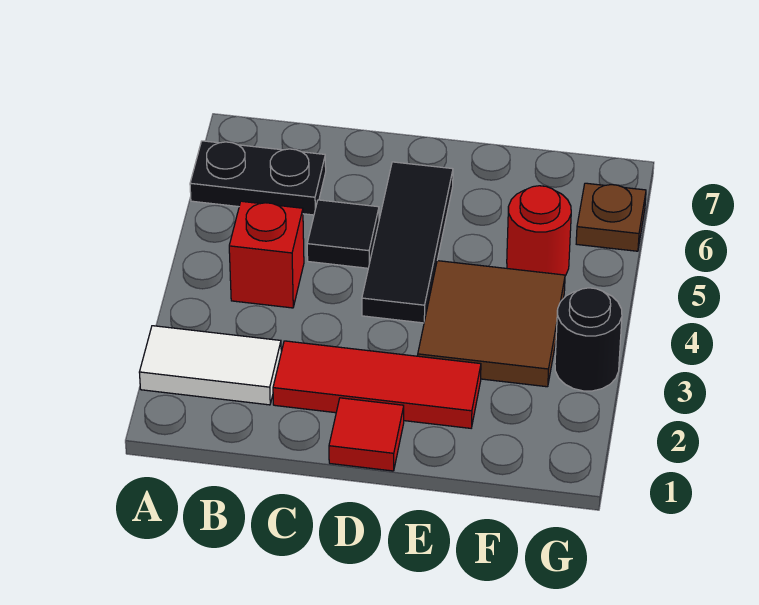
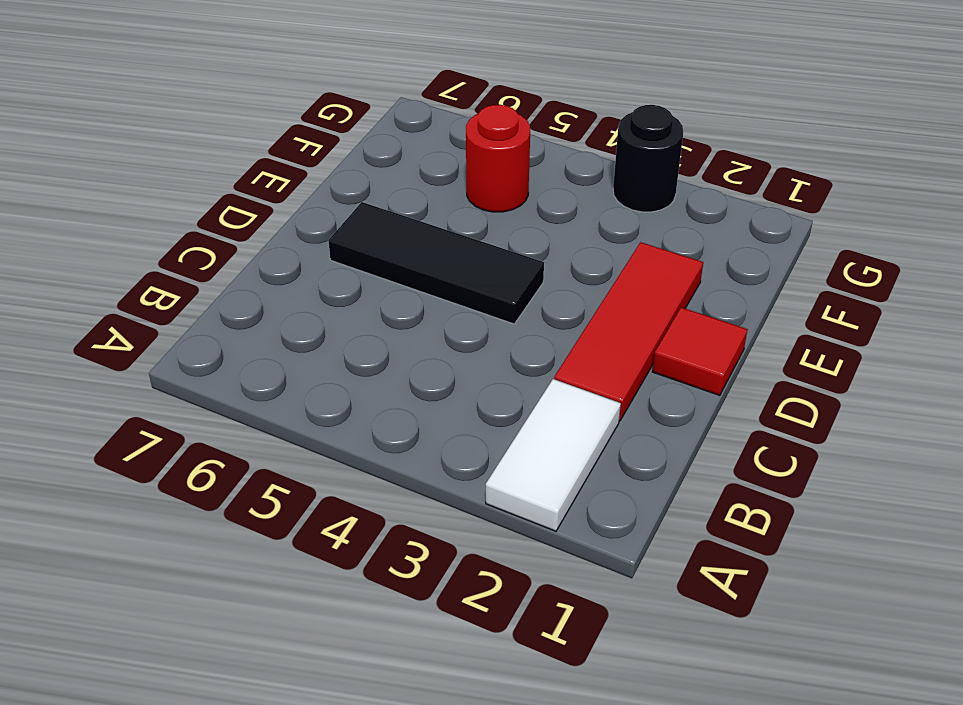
none -> black plate A6:B6 level 1
none -> red brick B4 level 1

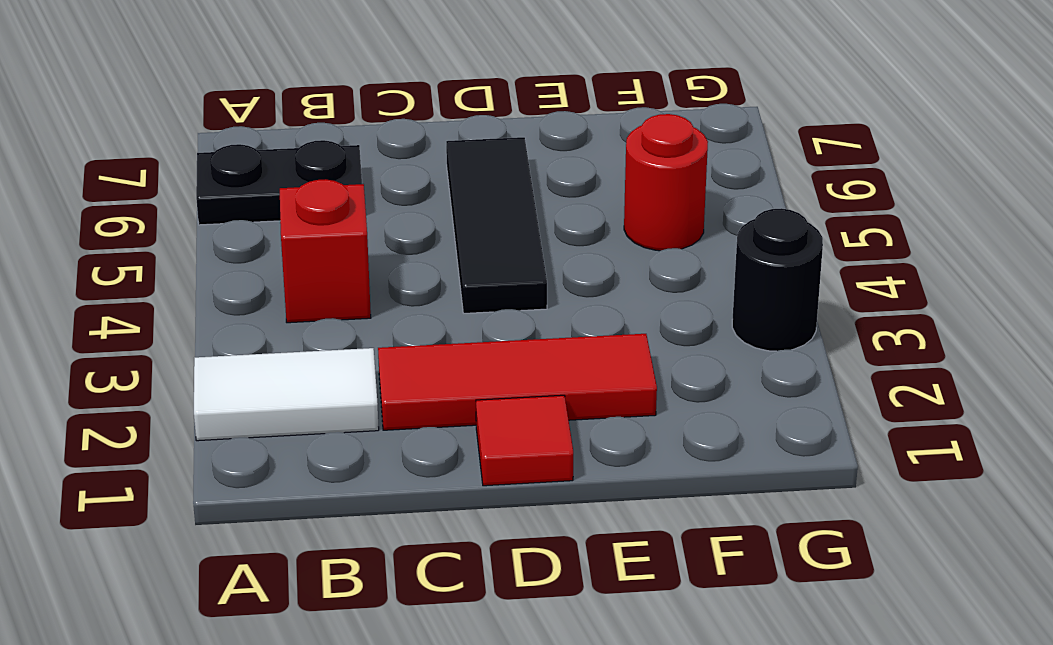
none -> black tile C5 level 1
none -> brown tile E3:F4 level 1

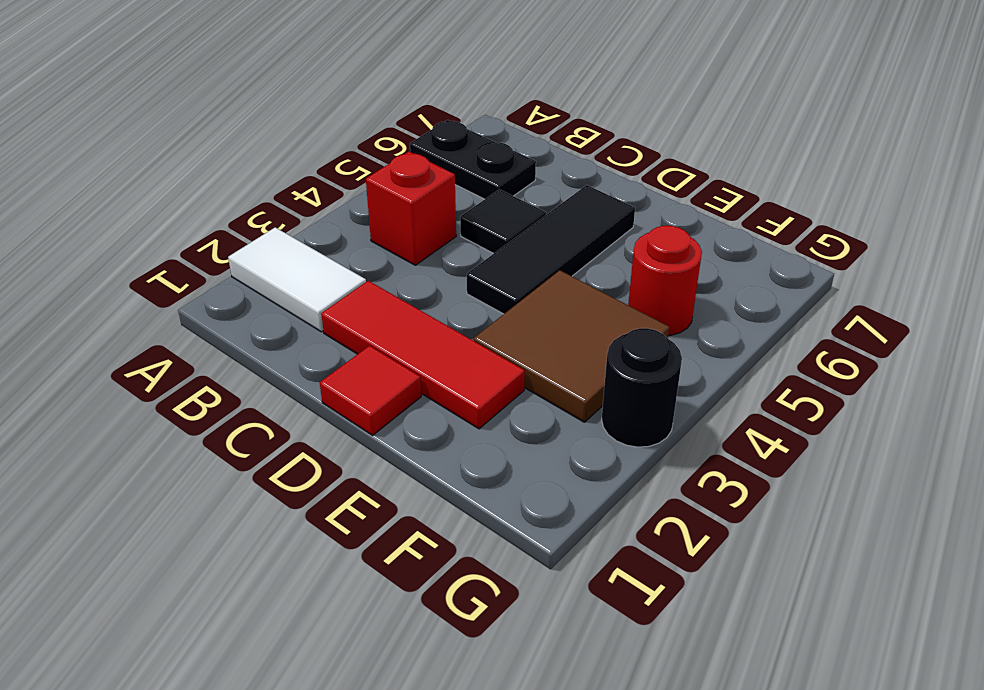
none -> brown plate G6 level 1

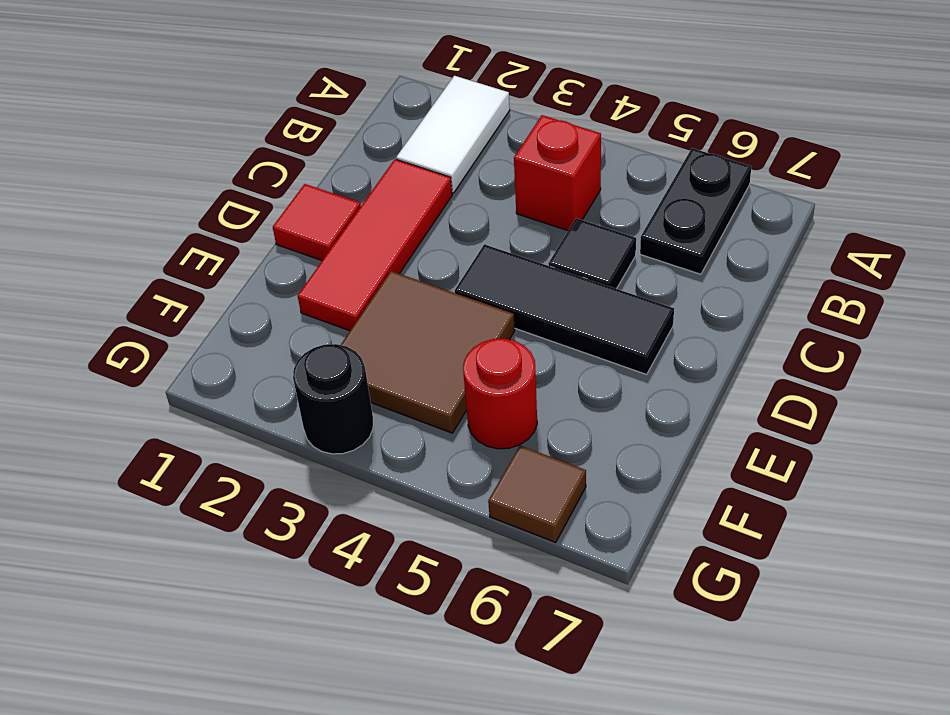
brown tile G6 level 1 -> brown plate G6 level 1

